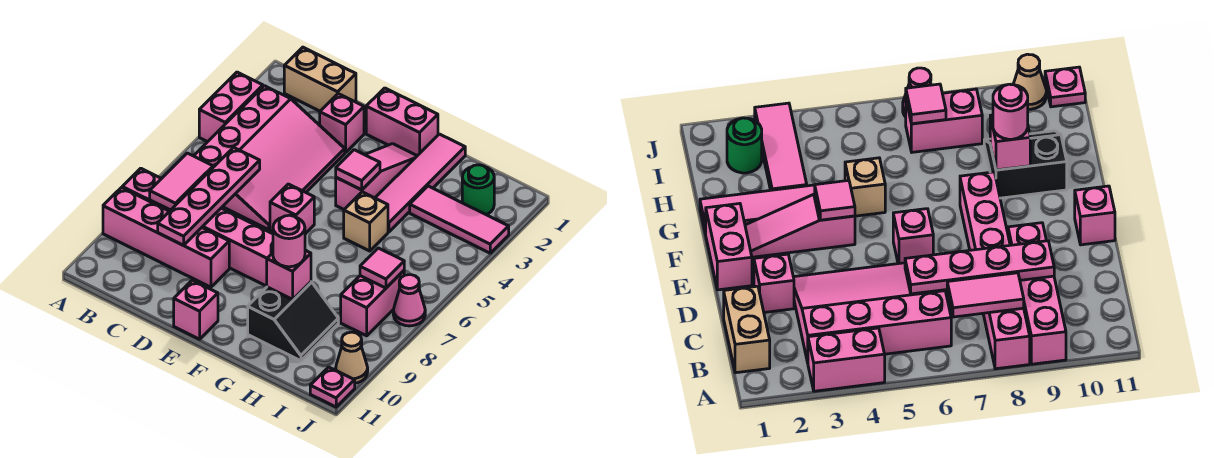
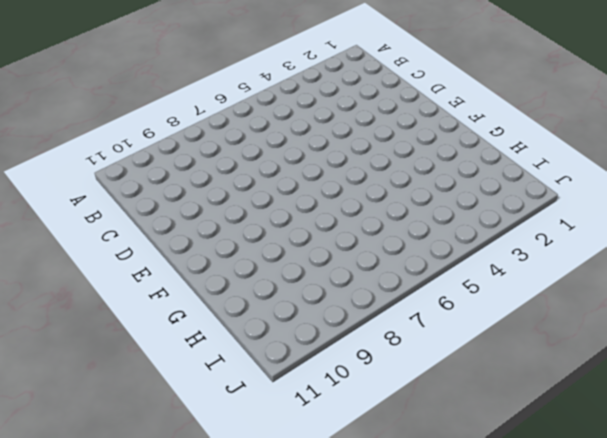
none -> pink brick A3:A4 level 1
none -> pink brick A8:F8 level 1
none -> pink brick A9:D9 level 1

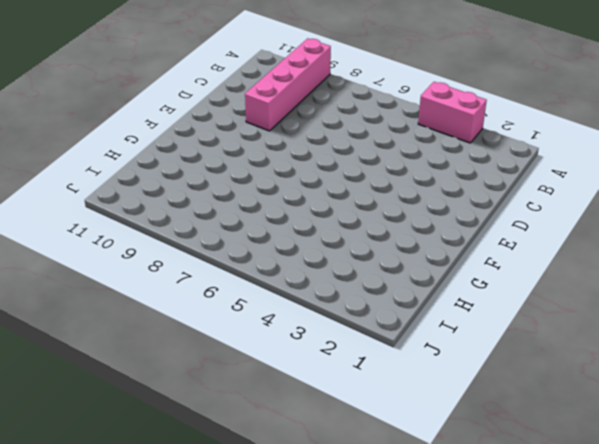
none -> pink brick A8:F8 level 1
none -> tan brick B1:C1 level 1
none -> pink slope B3:D6 level 1 top B

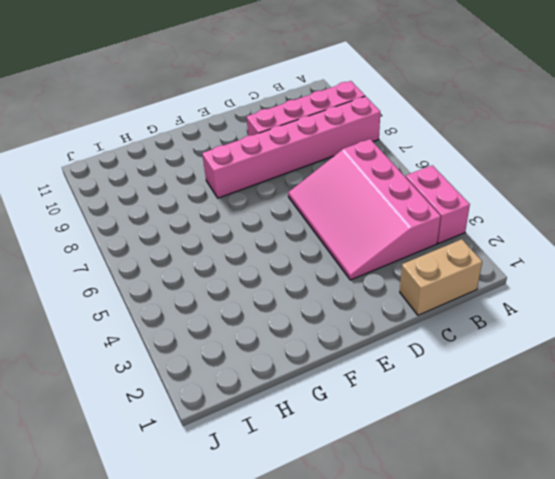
none -> pink brick D2 level 1
none -> pink brick E1:F1 level 1
none -> pink brick E6 level 1

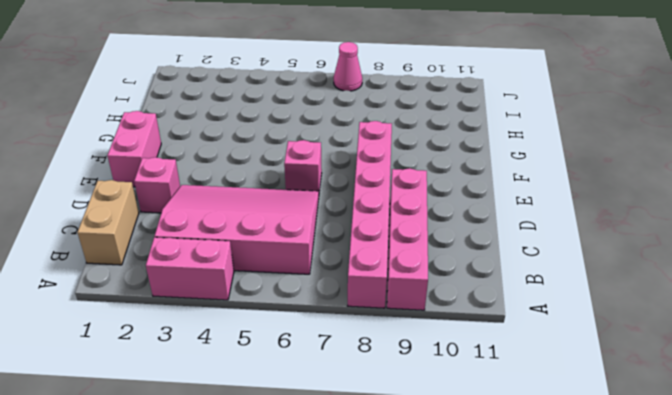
none -> pink brick E11 level 1
none -> pink slope F2:F4 level 1 top 4
none -> pink tile G1:G4 level 1

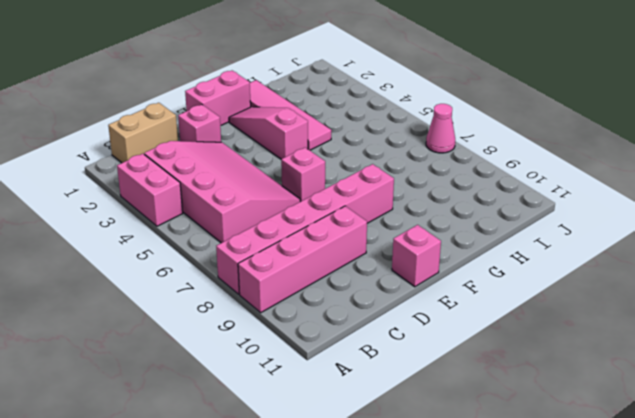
none -> tan brick G5 level 1
none -> black slope G9:H10 level 1 top G
none -> pink tile H3:J3 level 1

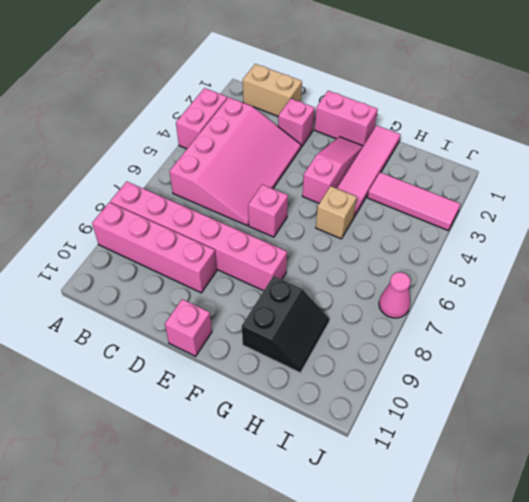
none -> green round brick I2 level 1
none -> pink brick I7:I8 level 1
none -> tan cone J10 level 1

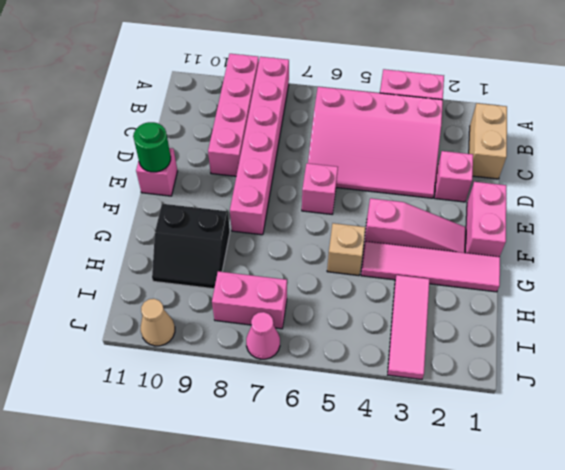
green round brick E11 level 2 -> green round brick I2 level 1
none -> pink plate J11 level 1
none -> pink tile B7:B8 level 2
none -> pink plate C6:C9 level 2

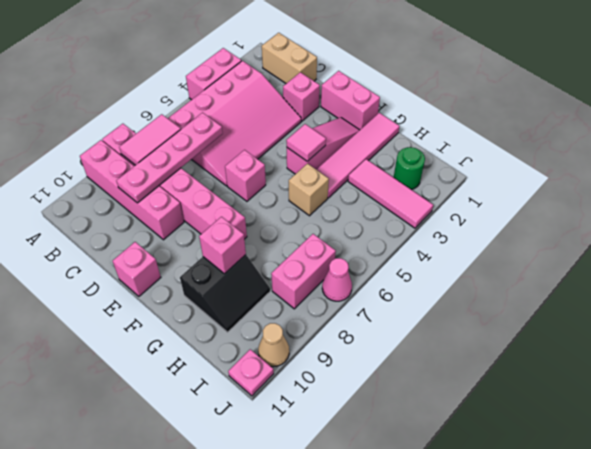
none -> pink tile I7 level 2
none -> pink round brick G9 level 3

